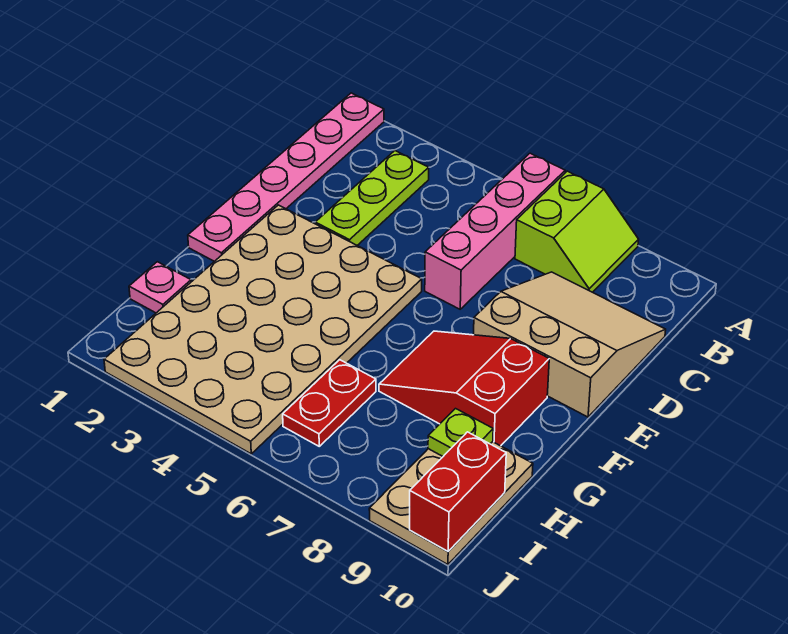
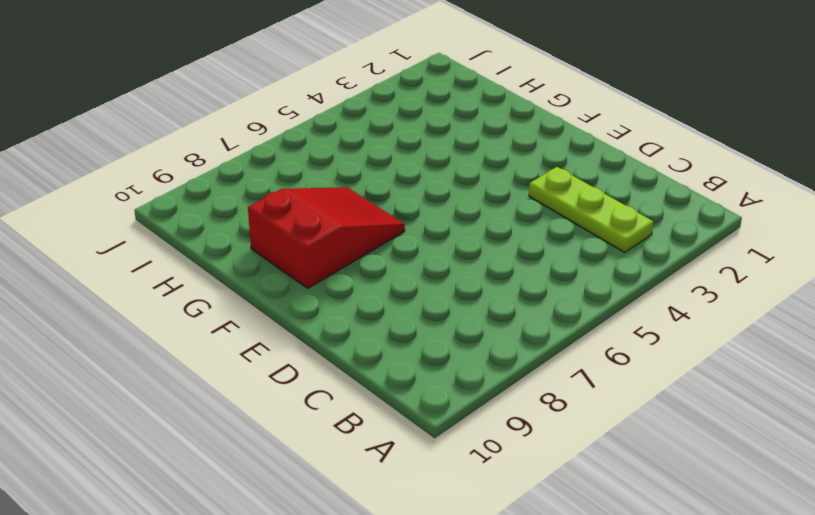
none -> pink plate A1:F1 level 1
none -> pink brick A6:D6 level 1
none -> lime slope A7:B8 level 1 top 7

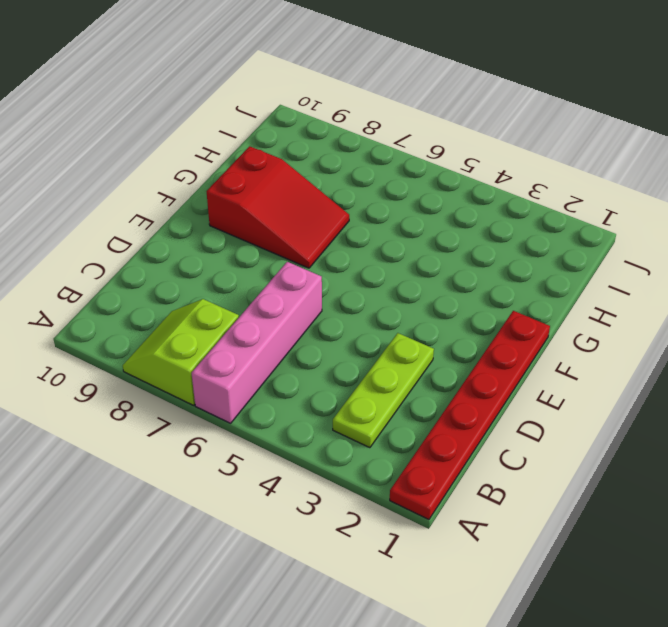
red plate A1:F1 level 1 -> pink plate A1:F1 level 1
none -> tan slope C8:E10 level 1 top E
none -> tan plate E2:J5 level 1
none -> pink plate H1 level 1

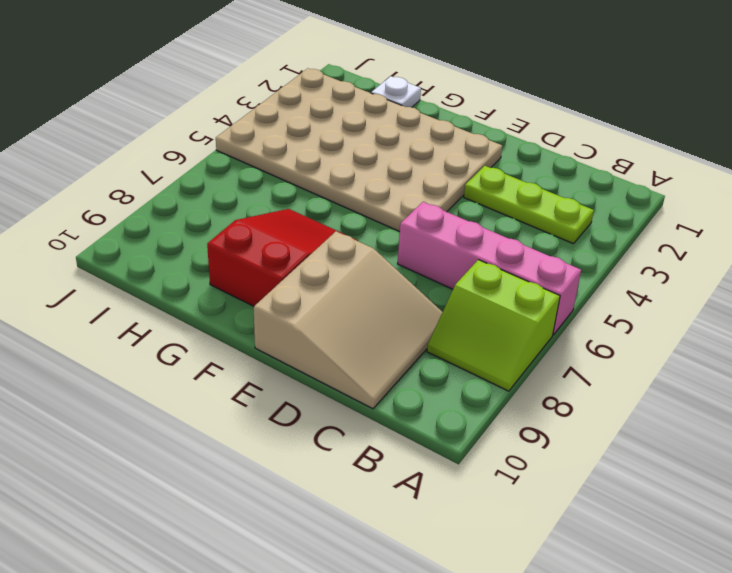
white plate H1 level 1 -> pink plate H1 level 1
none -> pink plate A1:F1 level 1
none -> red plate H6:I6 level 1
none -> tan plate H9:J10 level 1

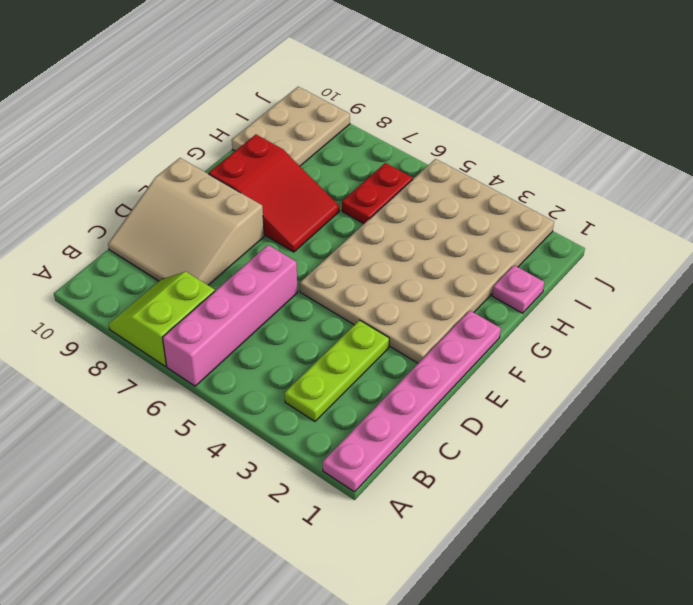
none -> lime plate H9 level 2
none -> red brick I10:J10 level 2

